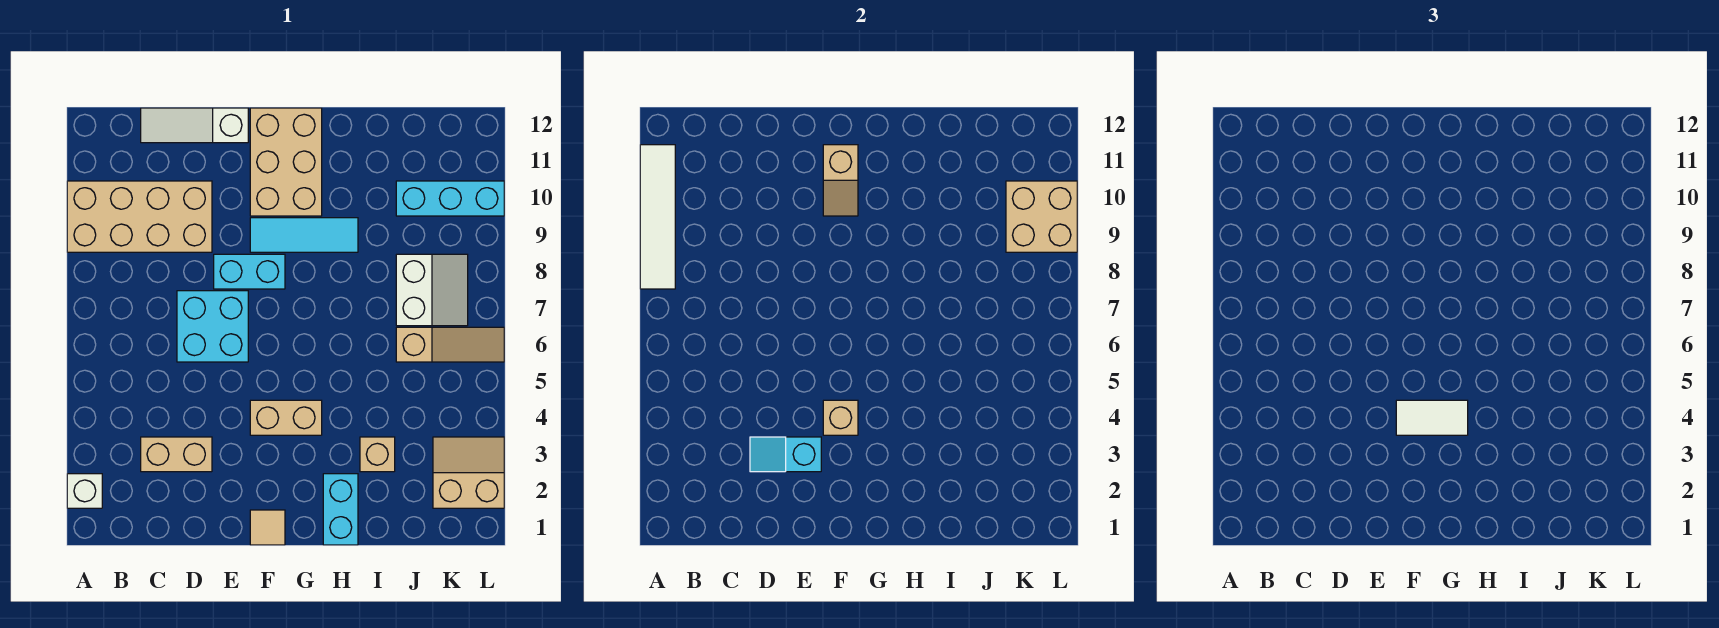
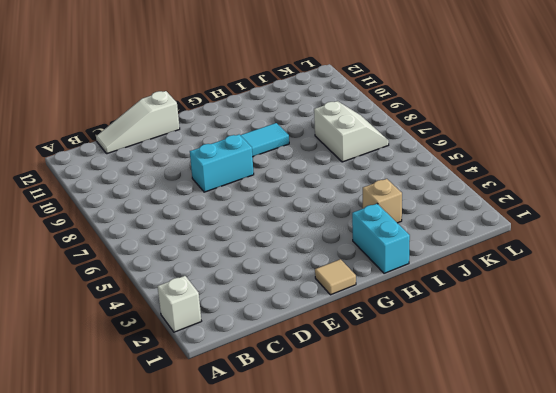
none -> tan brick A9:D10 level 1
none -> tan brick C3:D3 level 1
none -> cyan brick D6:E7 level 1

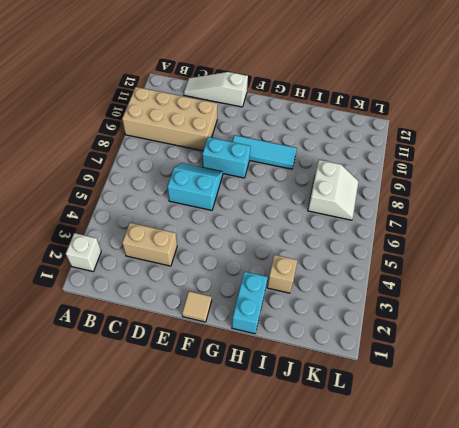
cyan slope D6:E7 level 1 top 6 -> cyan brick D6:E7 level 1
none -> tan brick F4:G4 level 1
none -> tan brick F10:G12 level 1
none -> tan slope J6:L6 level 1 top J

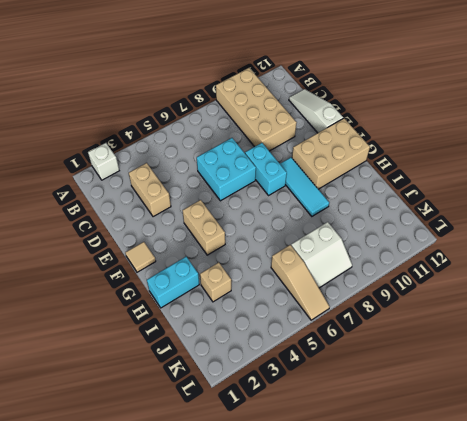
none -> cyan brick J10:L10 level 1
none -> tan slope K2:L3 level 1 top 2
none -> white tile A8:A11 level 2

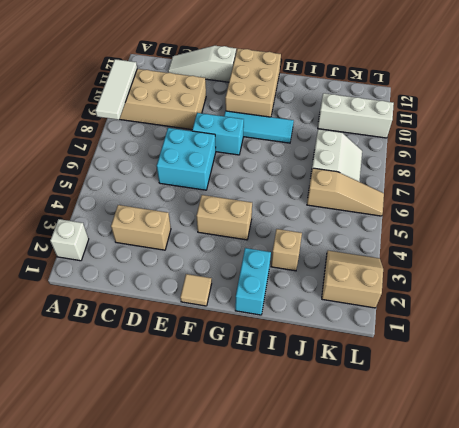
white tile A8:A10 level 2 -> white tile A8:A11 level 2
white brick J10:L10 level 1 -> cyan brick J10:L10 level 1
none -> cyan slope D3:E3 level 2 top E
none -> tan brick F4 level 2
none -> tan slope F10:F11 level 2 top 11

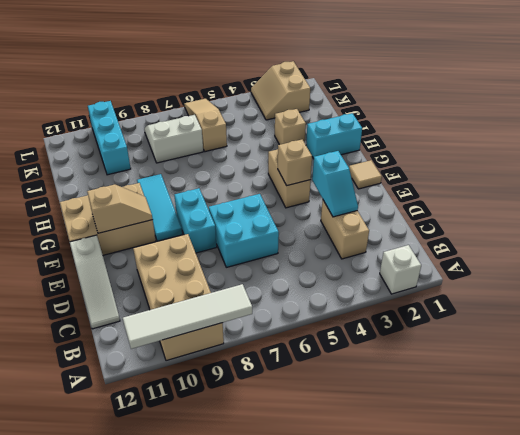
none -> tan brick K9:L10 level 2
none -> white tile F4:G4 level 3

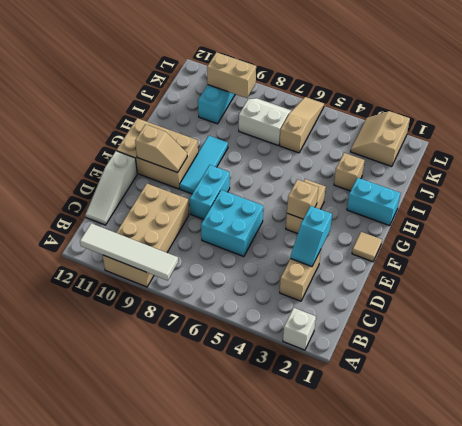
tan brick K9:K10 level 2 -> tan brick K9:L10 level 2
none -> white tile F4:G4 level 3

